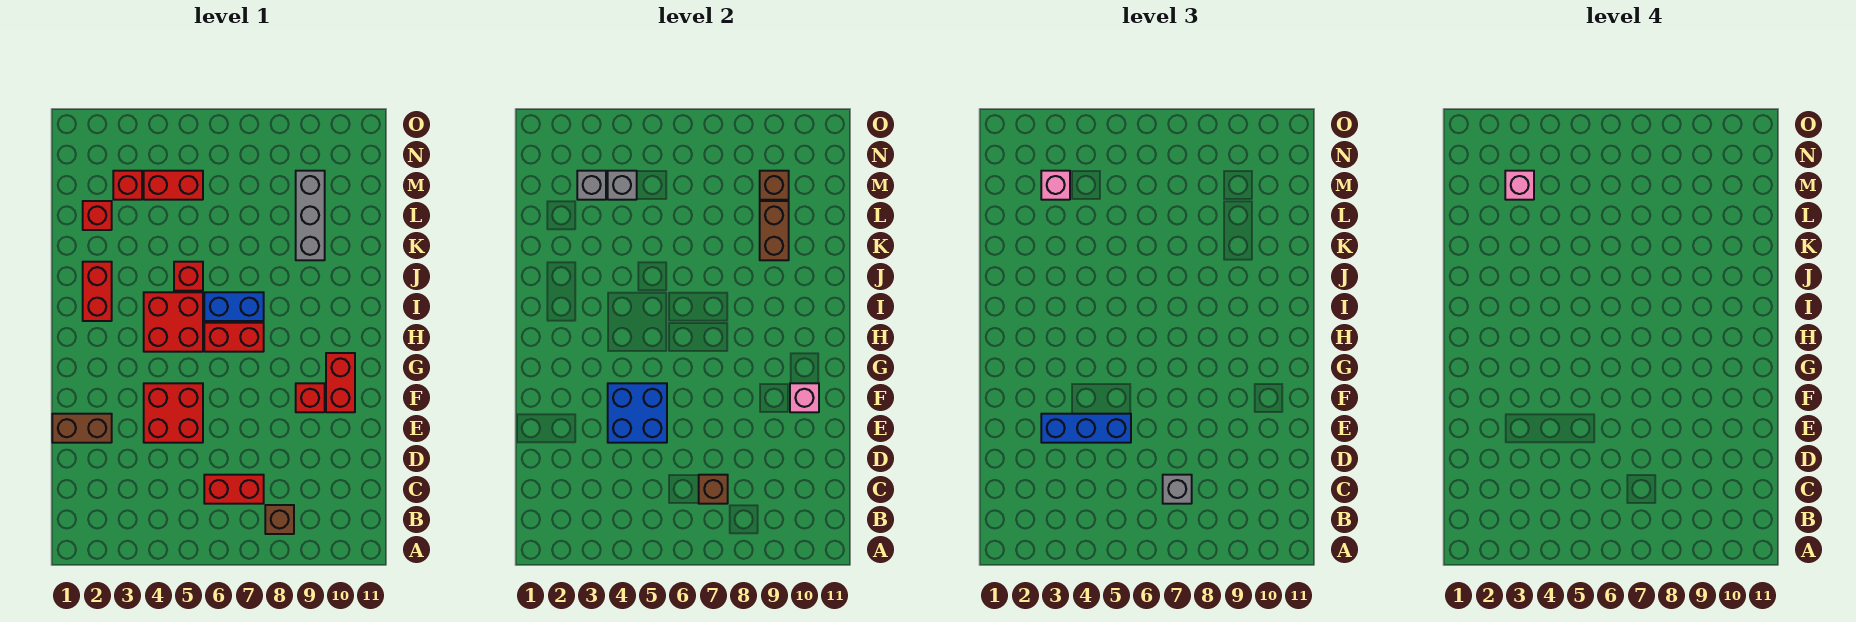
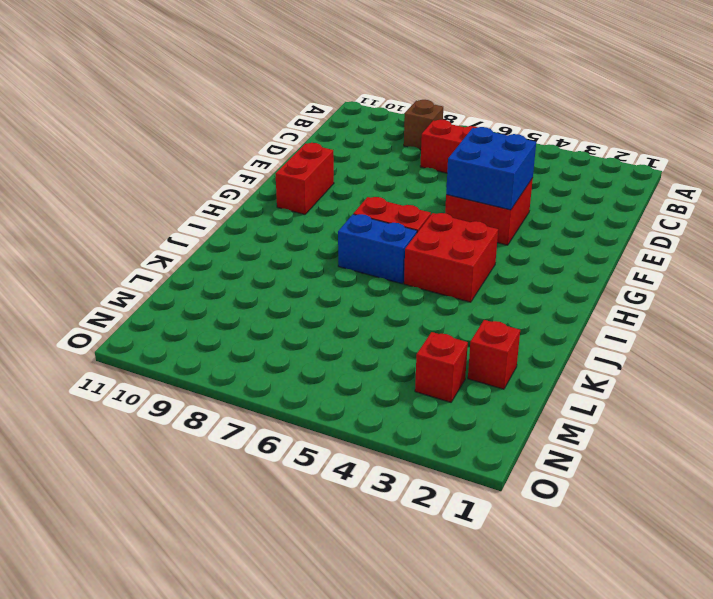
none -> brown brick E1:E2 level 1
none -> red brick F9 level 1
none -> red brick I2:J2 level 1

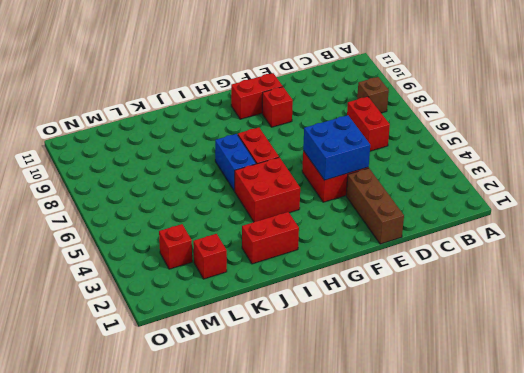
brown brick E1:E3 level 1 -> brown brick E1:E2 level 1
none -> red brick J5 level 1
none -> grey brick K9:M9 level 1
none -> red brick M4:M5 level 1

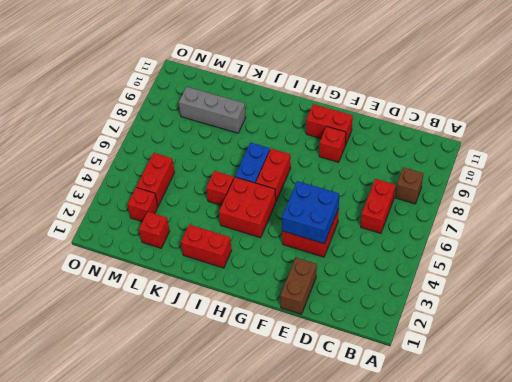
none -> brown brick C7 level 2
none -> pink brick F10 level 2
none -> brown brick K9:L9 level 2

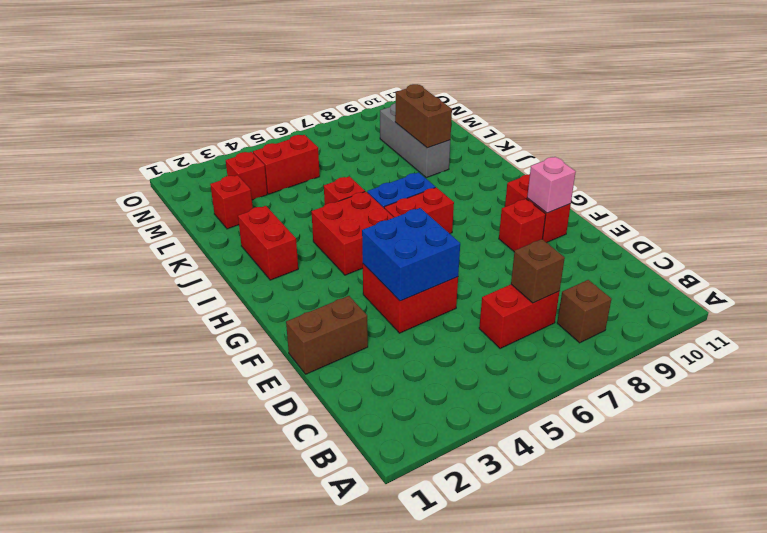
none -> grey brick M3 level 2
none -> grey brick M4 level 2
none -> brown brick M9 level 2

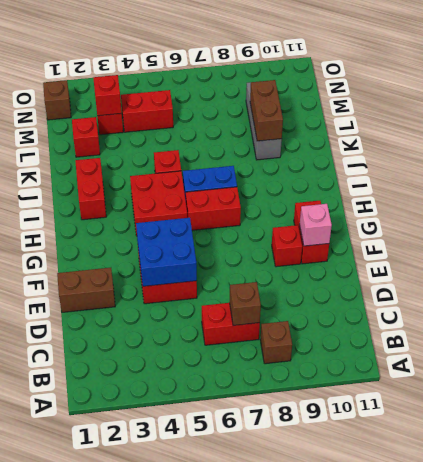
red brick M3 level 2 -> grey brick M3 level 2
brown brick N1 level 1 -> brown brick M9 level 2
none -> grey brick M4 level 2
none -> grey brick C7 level 3
none -> blue brick E3:E5 level 3

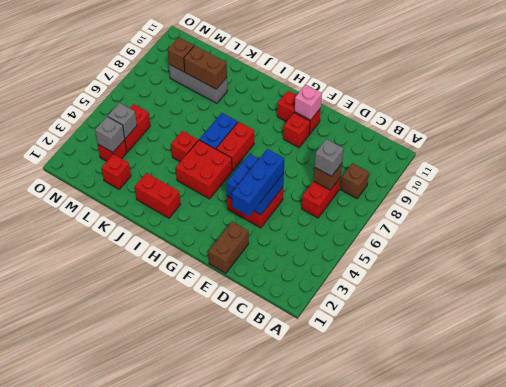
none -> pink brick M3 level 3
none -> pink brick M3 level 4

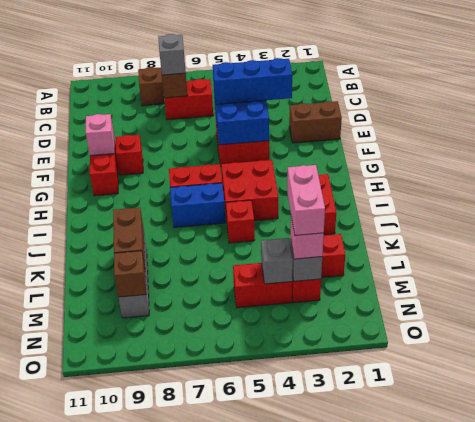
pink brick L3:M3 level 4 -> pink brick M3 level 4

